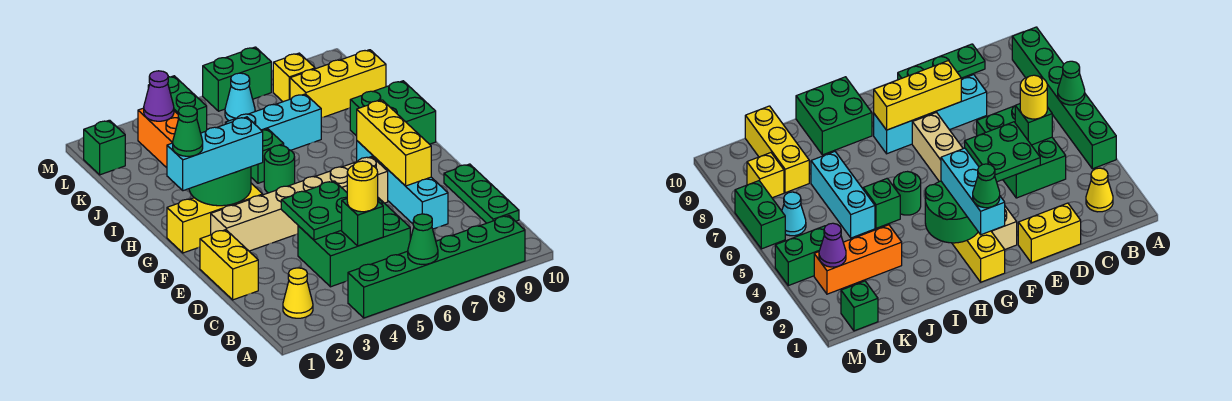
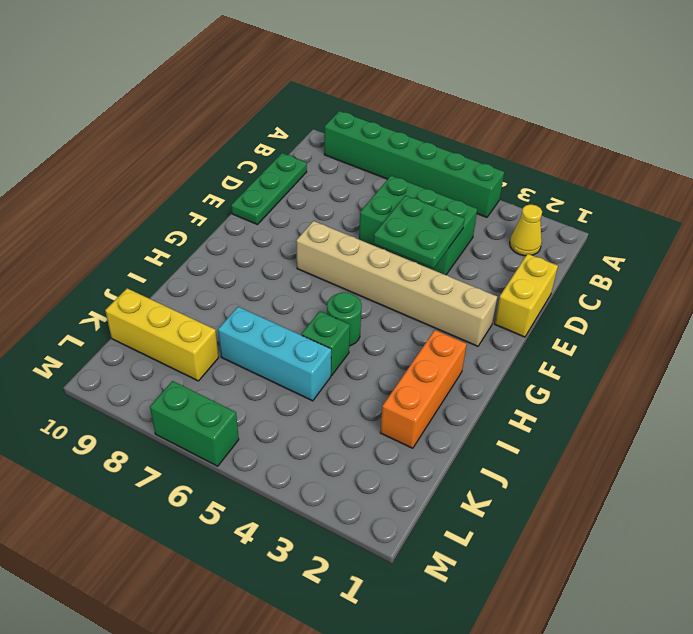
orange brick H2:J2 level 1 -> orange brick J3:L3 level 1
none -> cyan brick D8:G8 level 1
none -> yellow brick G1:G3 level 1
none -> green brick H9:I10 level 1

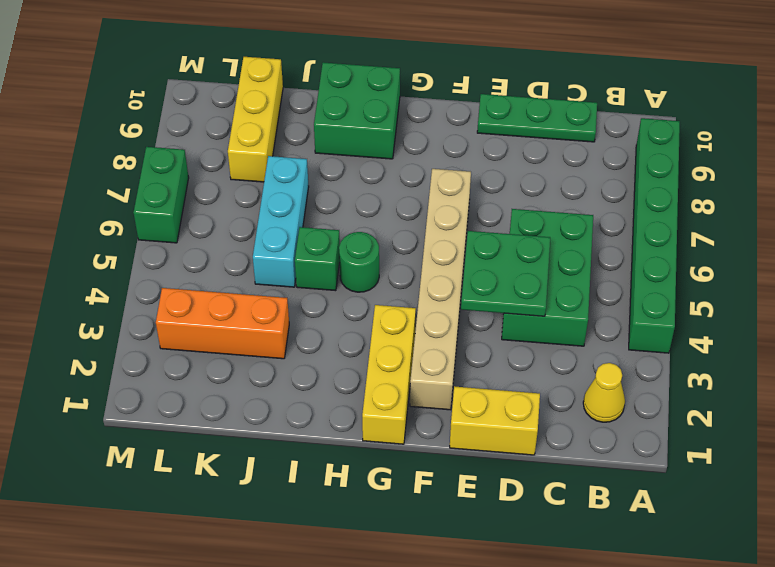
none -> cyan brick D8:G8 level 1
none -> green brick L1 level 1
none -> green brick L4:M4 level 1

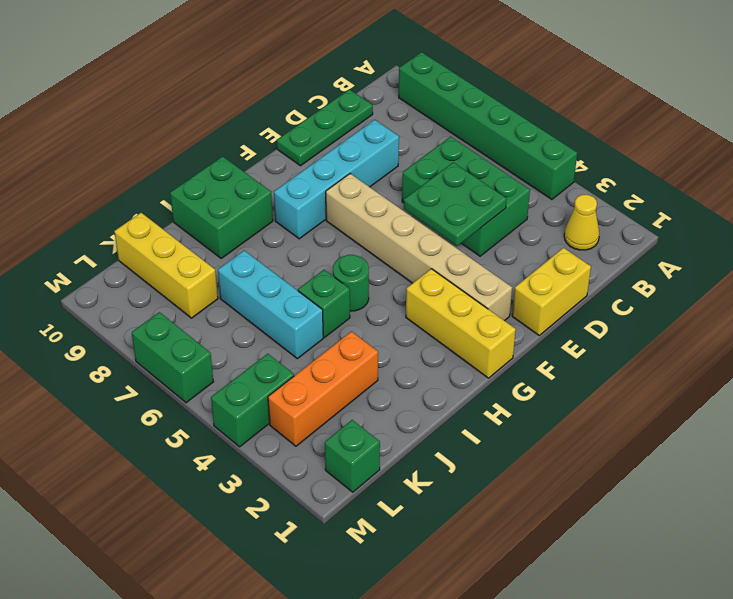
none -> cyan cone L6 level 1
none -> yellow brick L8 level 1
none -> green cone A6 level 2

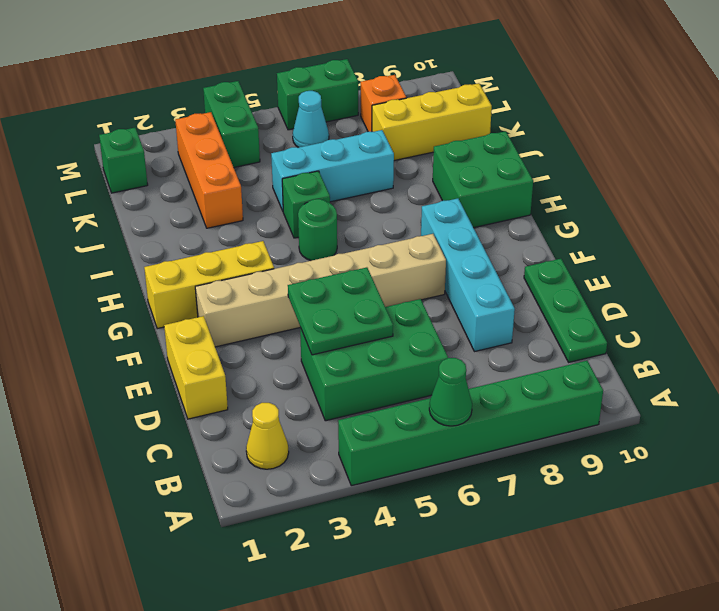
orange brick L8 level 1 -> yellow brick L8 level 1
none -> green brick C5 level 2
none -> yellow brick E8:G8 level 2
none -> green round brick G2:H3 level 2

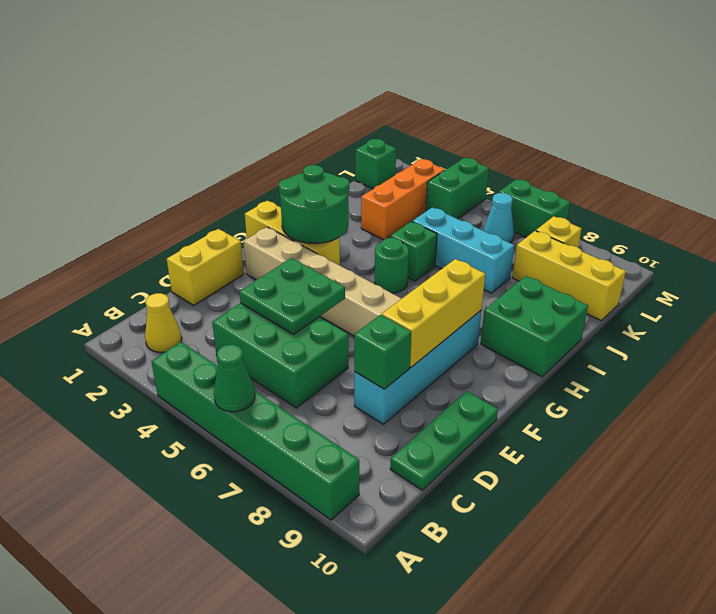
green brick D8 level 2 -> green brick C5 level 2
none -> purple cone L3 level 2
none -> yellow round brick C5 level 3
none -> cyan brick G1:G3 level 3

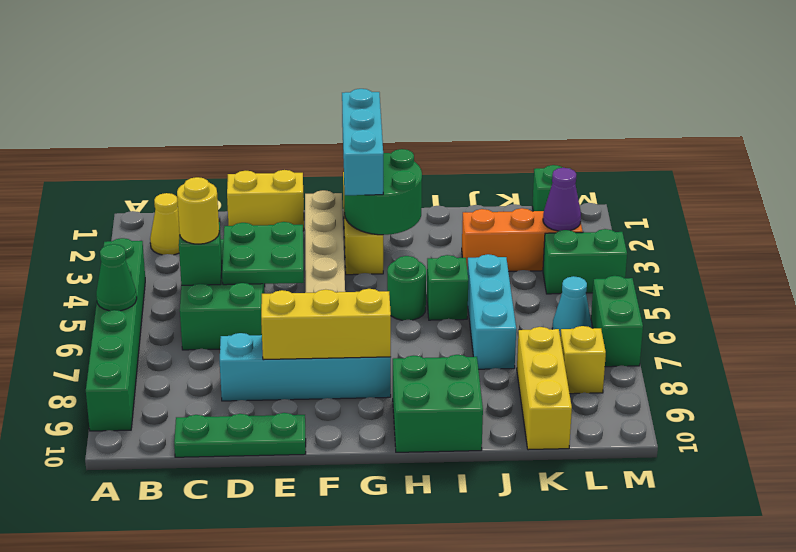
none -> green cone G1 level 4

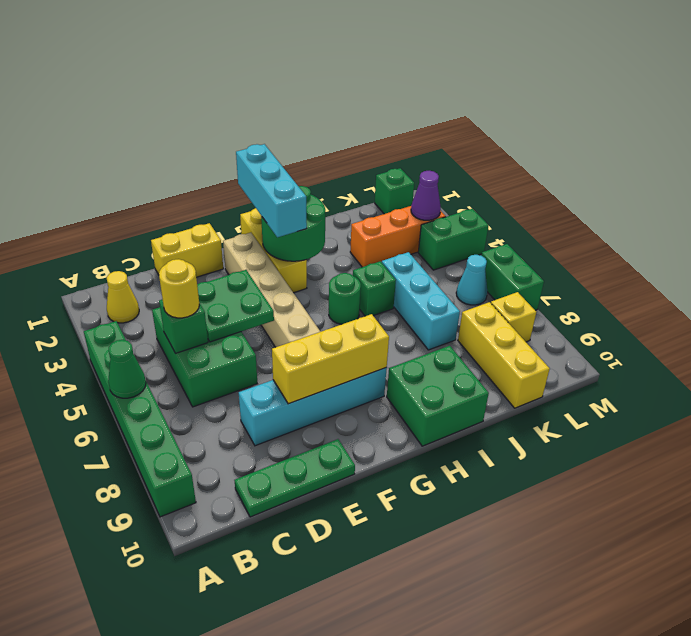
none -> green cone G1 level 4

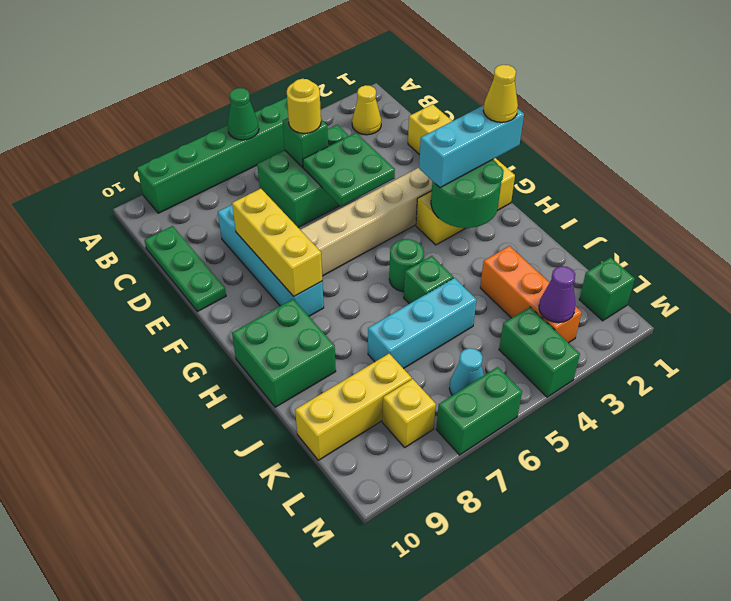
yellow cone G1 level 4 -> green cone G1 level 4

